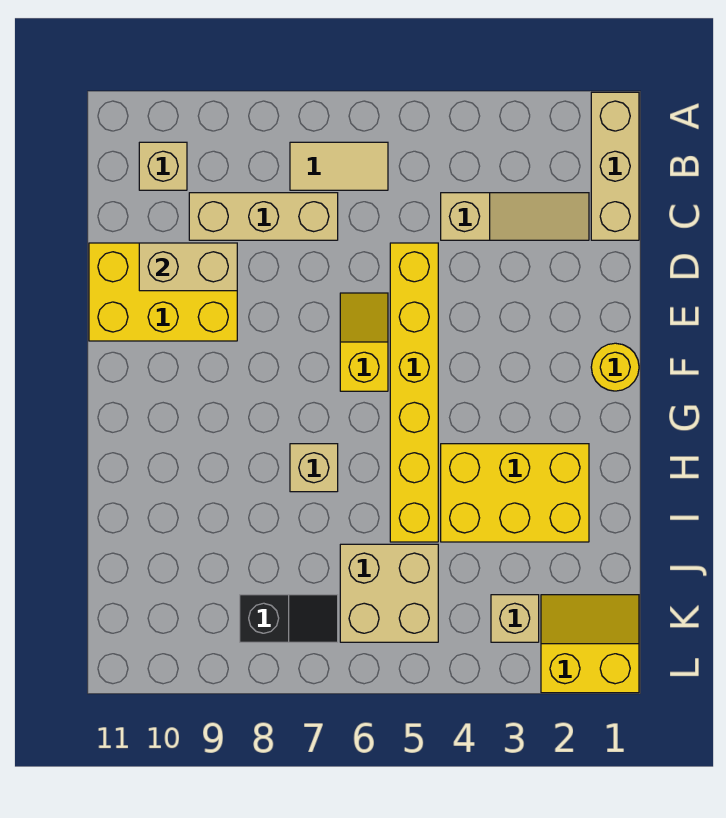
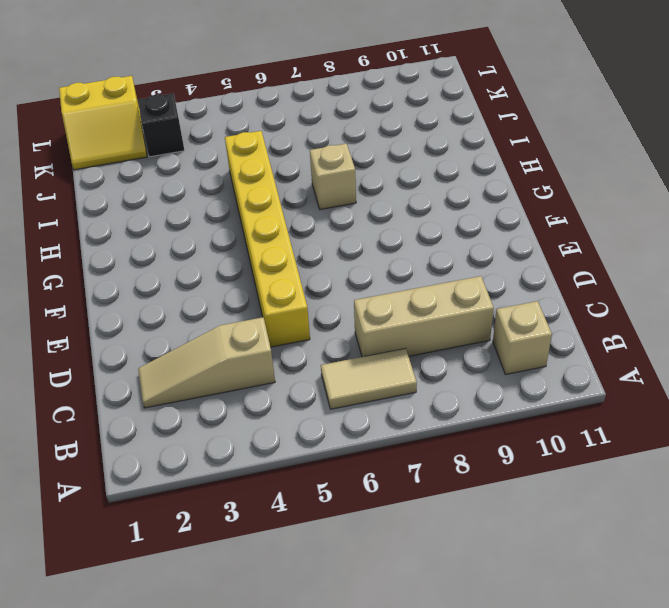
black brick K3 level 1 -> tan brick K3 level 1
none -> tan brick A1:C1 level 1
none -> yellow brick D9:E11 level 1
none -> yellow slope E6:F6 level 1 top F

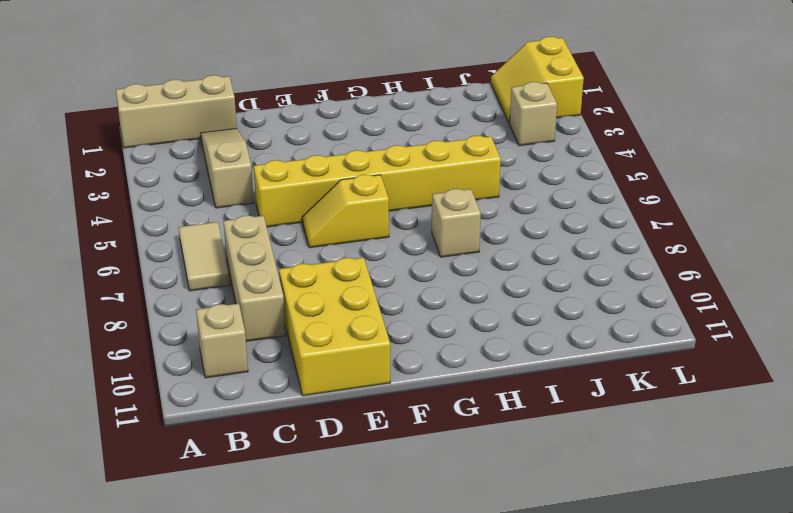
none -> yellow round brick F1 level 1
none -> yellow brick H2:I4 level 1
none -> tan brick J5:K6 level 1

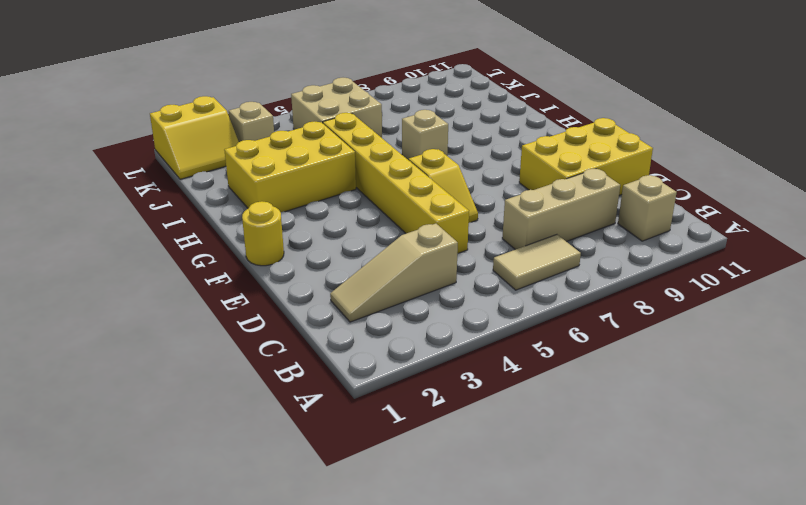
none -> tan brick A1:C1 level 1
none -> black slope K7:K8 level 1 top 8
none -> tan brick D9:D10 level 2

